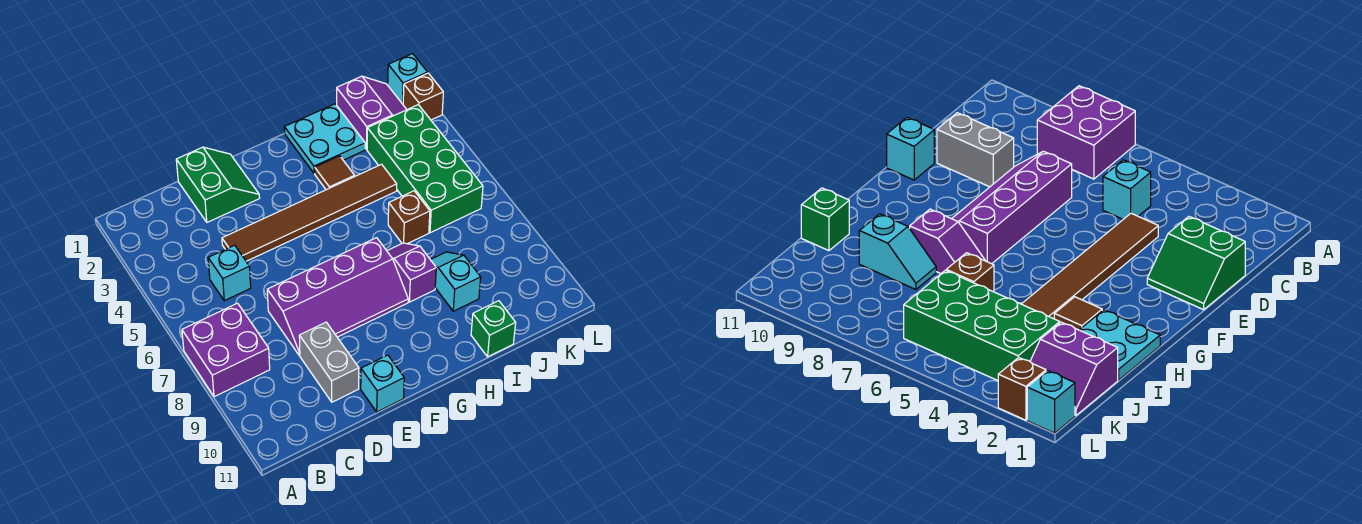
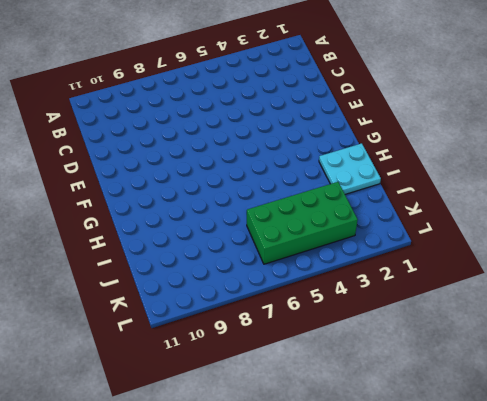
none -> purple brick A7:B8 level 1
none -> cyan brick C5 level 1
none -> green slope D1:E2 level 1 top D

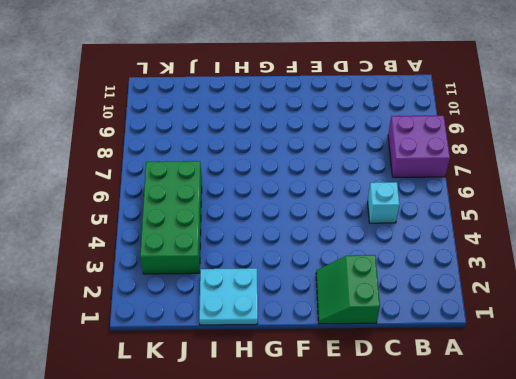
none -> brown tile D4:I4 level 1
none -> purple slope D7:G8 level 1 top 7
none -> grey brick D9:D10 level 1

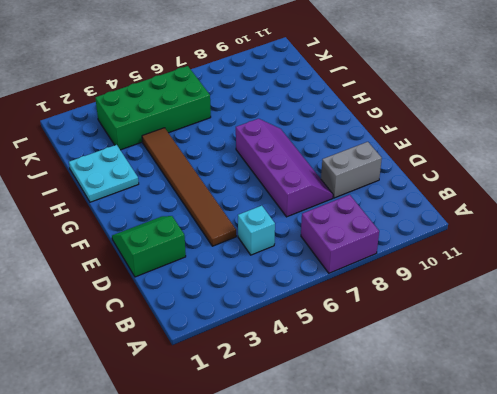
none -> cyan brick E11 level 1
none -> brown tile H3 level 1
none -> purple slope H7:H8 level 1 top 8

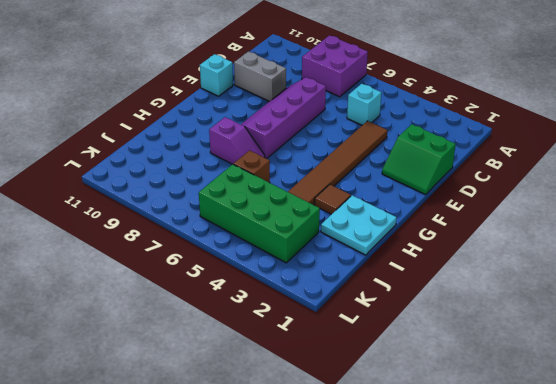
none -> cyan slope I8:I9 level 1 top 9
none -> green brick I11 level 1
none -> purple slope J1:K2 level 1 top J

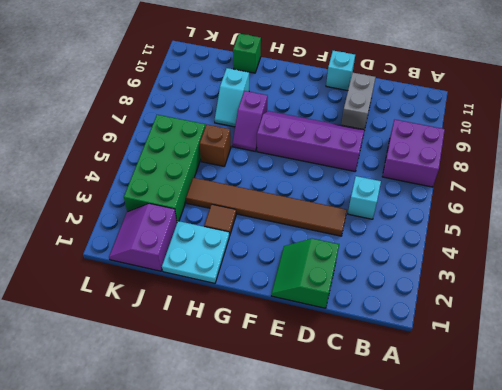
none -> cyan brick L1 level 1
none -> brown brick L2 level 1

